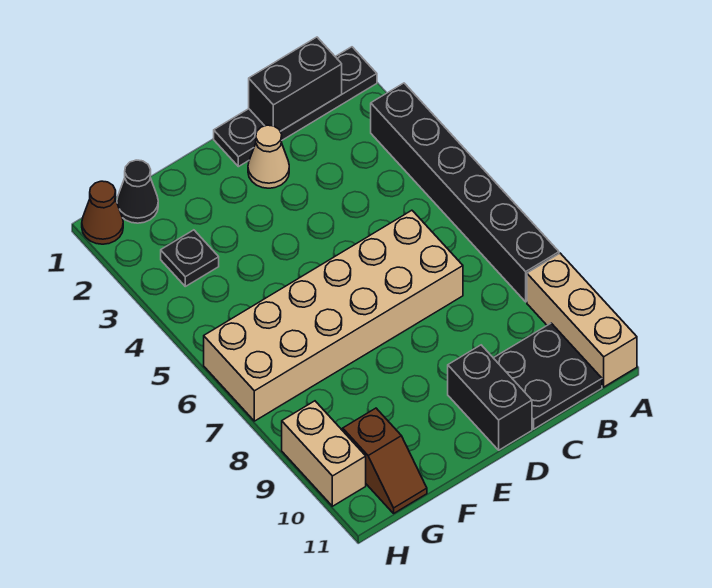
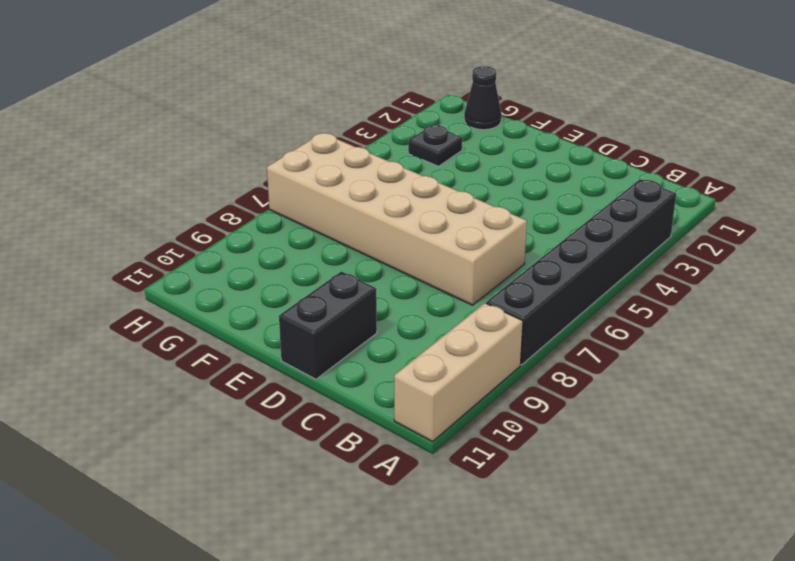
none -> black plate A1:D1 level 1
none -> black plate B10:C11 level 1
none -> tan cone D2 level 1

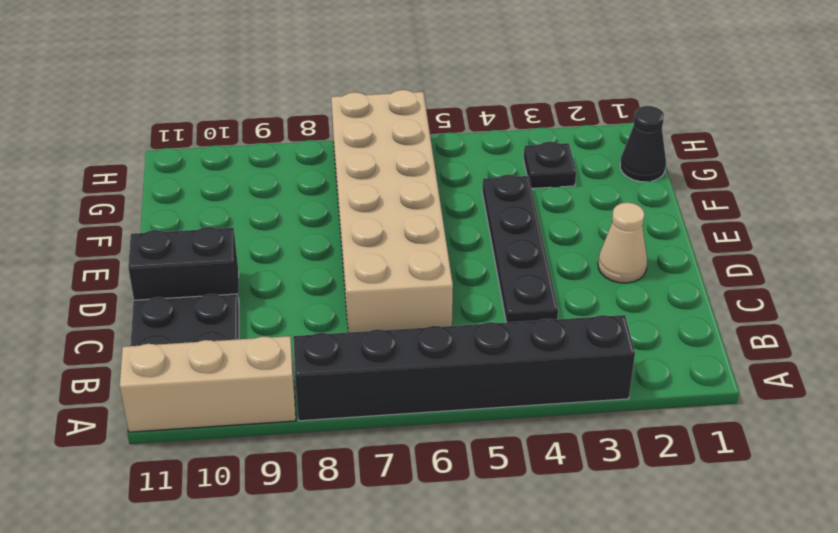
black plate C4:F4 level 1 -> black plate A1:D1 level 1
none -> brown slope G10:G11 level 1 top 10
none -> brown cone H1 level 1
none -> tan brick H9:H10 level 1

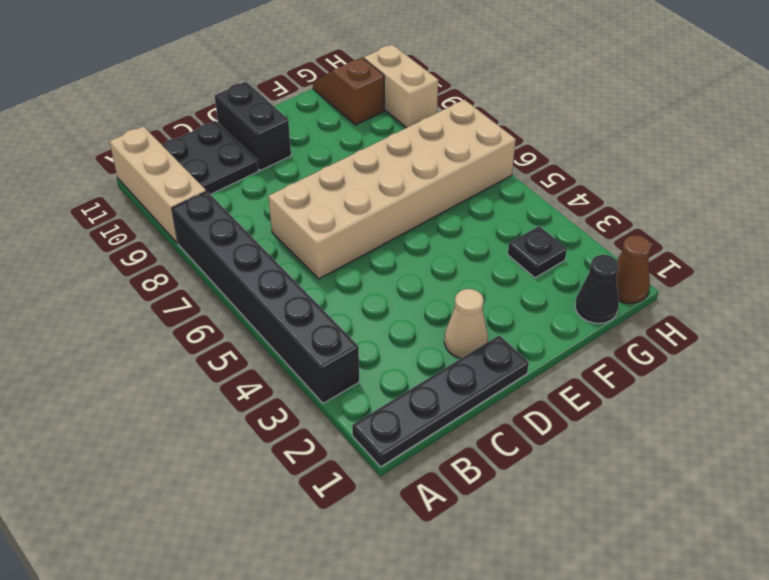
none -> black brick B1:C1 level 2

